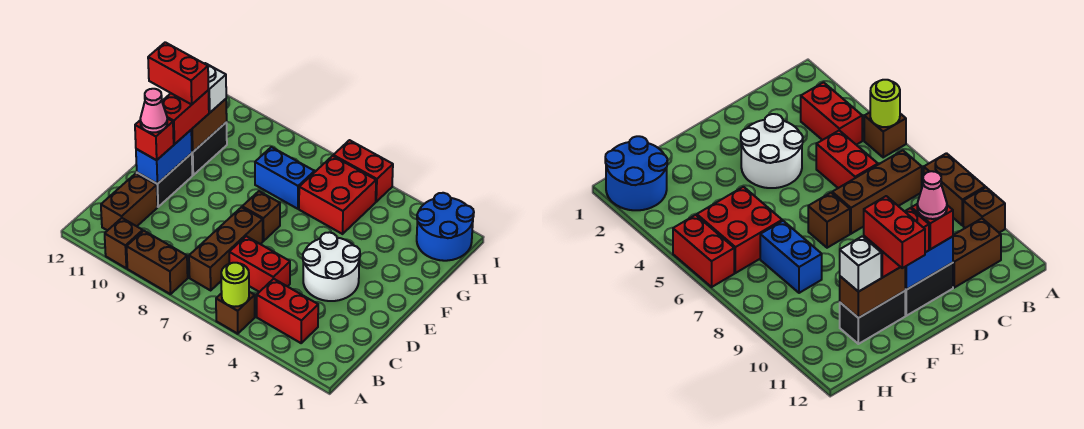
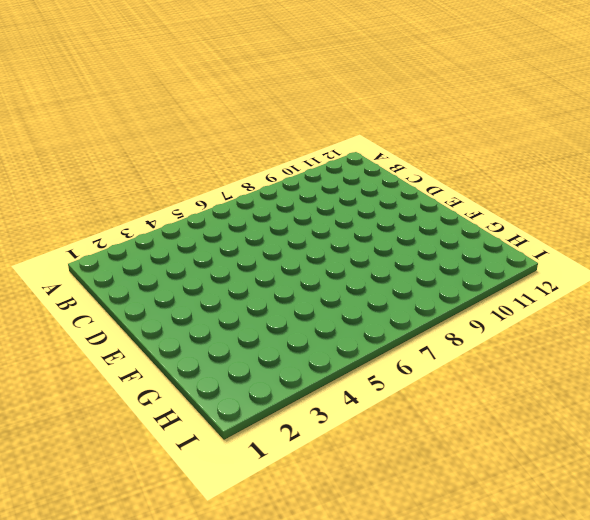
none -> brown brick A5 level 1
none -> brown brick A8:A9 level 1
none -> brown brick A10 level 1

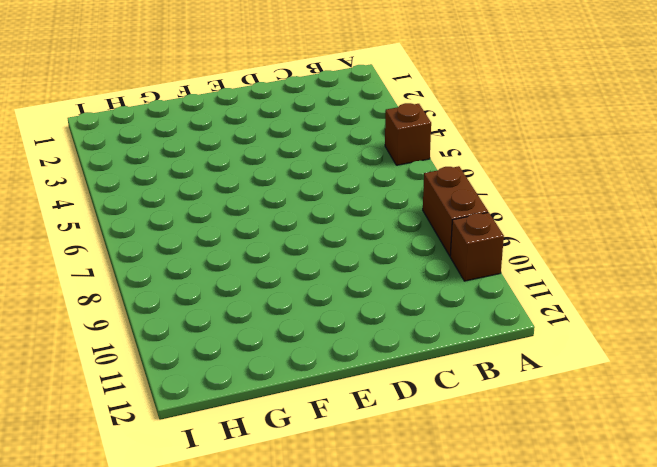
none -> red brick B3:B4 level 1
none -> brown brick B7:D7 level 1
none -> brown brick B11:C11 level 1

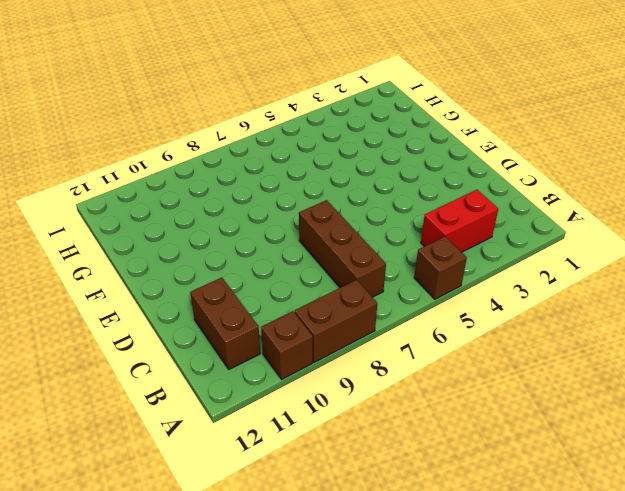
none -> red brick C5:C6 level 1
none -> white round brick D3:E4 level 1
none -> black brick D11:E11 level 1

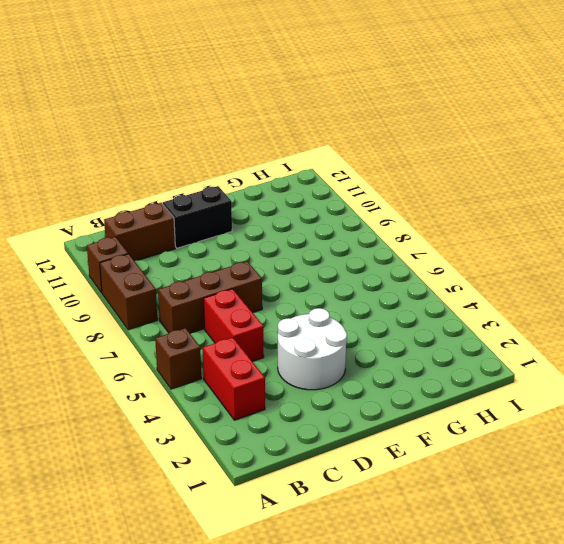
none -> brown brick E7 level 1
none -> black brick F11:G11 level 1
none -> red brick G5:H6 level 1

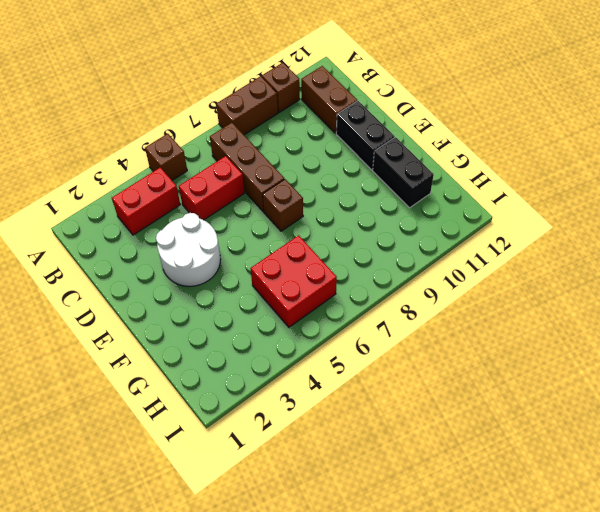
none -> blue brick G7:G8 level 1
none -> blue round brick H1:I2 level 1
none -> red brick I5:I6 level 1

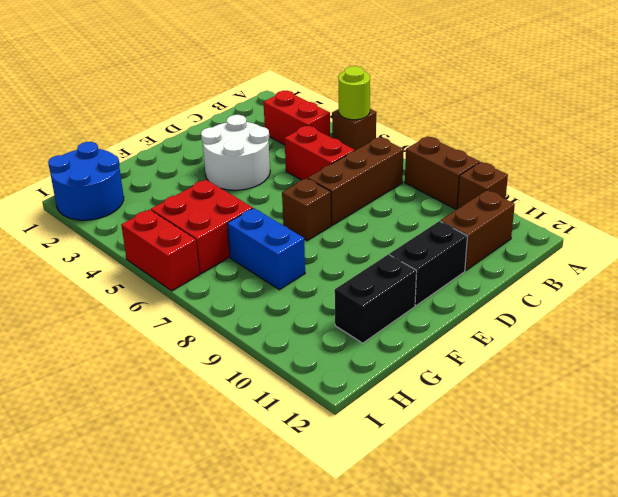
none -> blue brick D11:E11 level 2
none -> brown brick F11:G11 level 2
none -> red brick D11 level 3

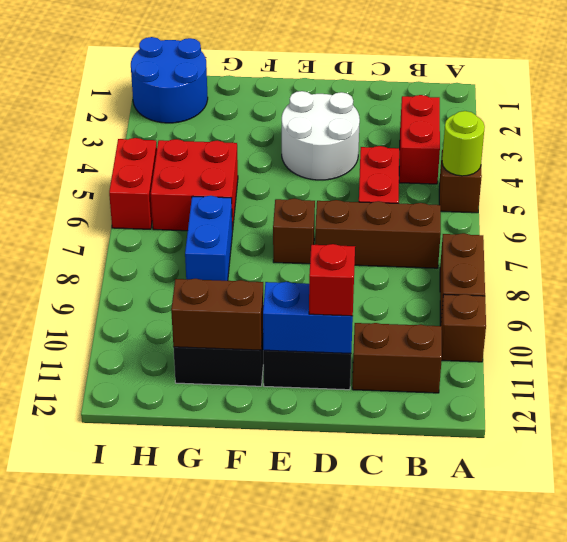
none -> red brick E11:F11 level 3
none -> white brick G11 level 3
none -> pink cone D11 level 4

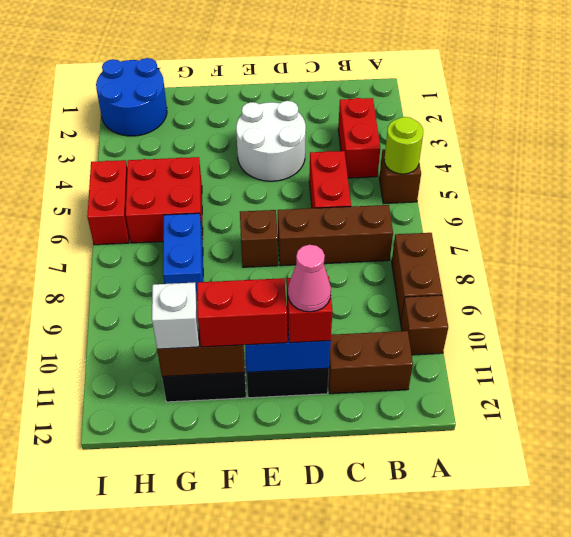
none -> red brick F11:F12 level 4

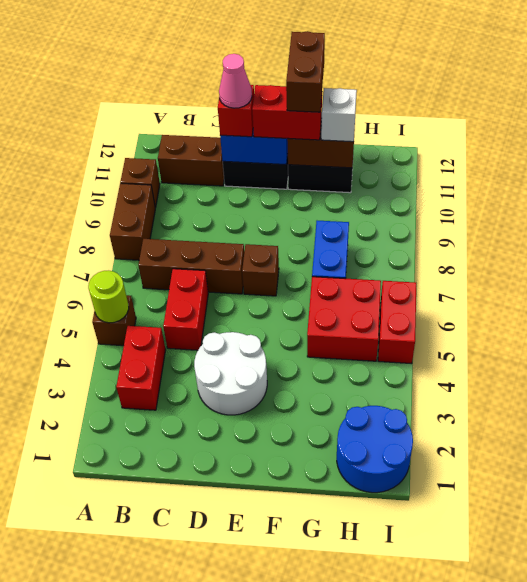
brown brick F11:F12 level 4 -> red brick F11:F12 level 4

